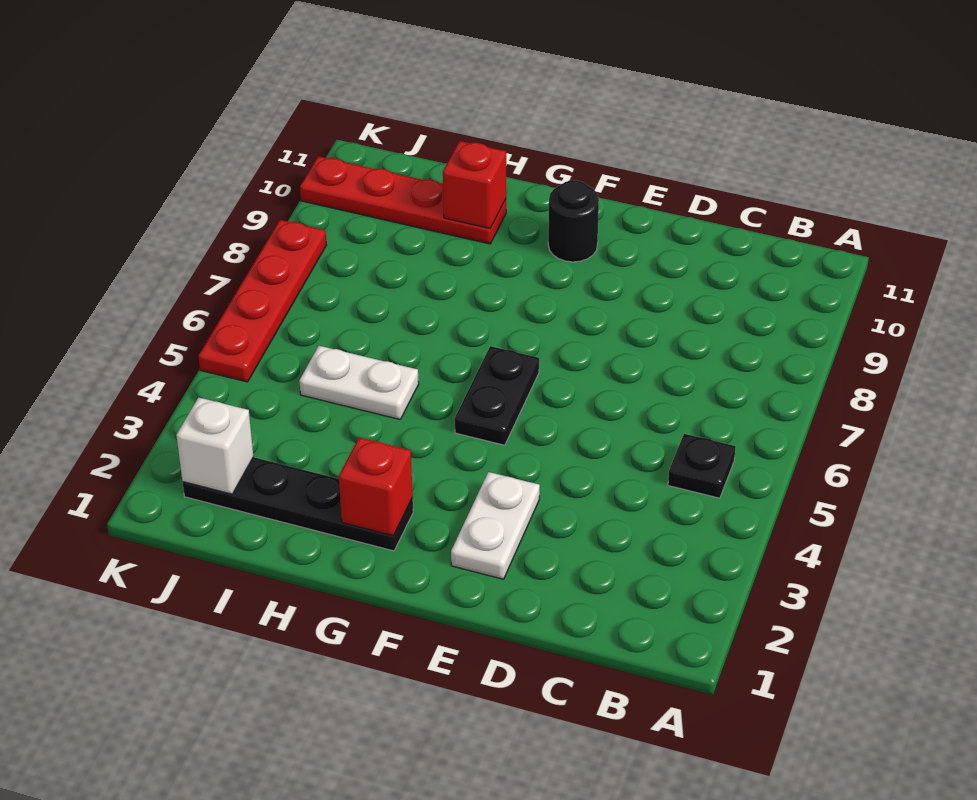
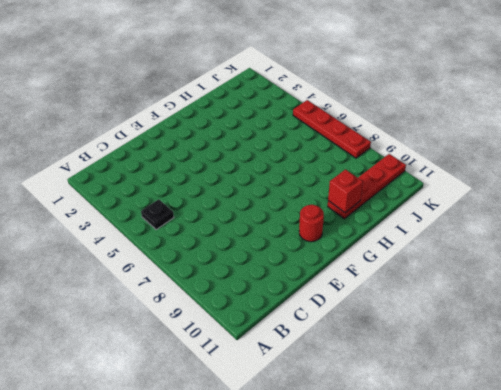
red round brick F10 level 1 -> black round brick F10 level 1
none -> white plate E2:E3 level 1
none -> black plate F5:F6 level 1

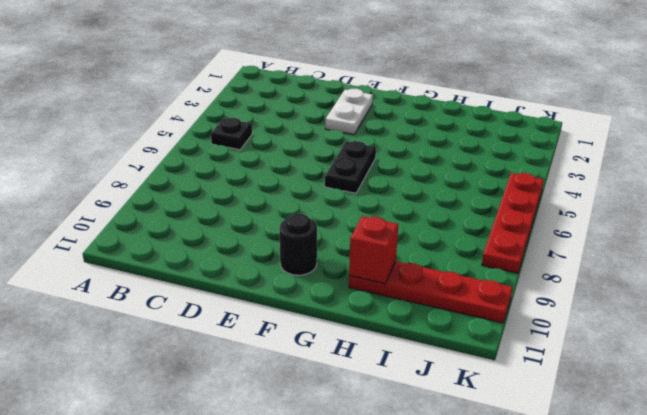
none -> black plate G2:J2 level 1
none -> white plate H5:I5 level 1

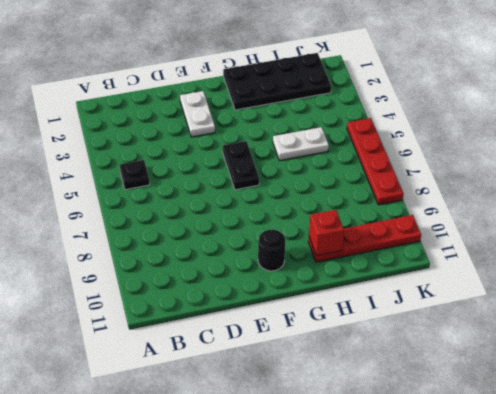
black plate G1:J2 level 1 -> black plate G2:J2 level 1
none -> red brick G2 level 2
none -> white brick J2 level 2

